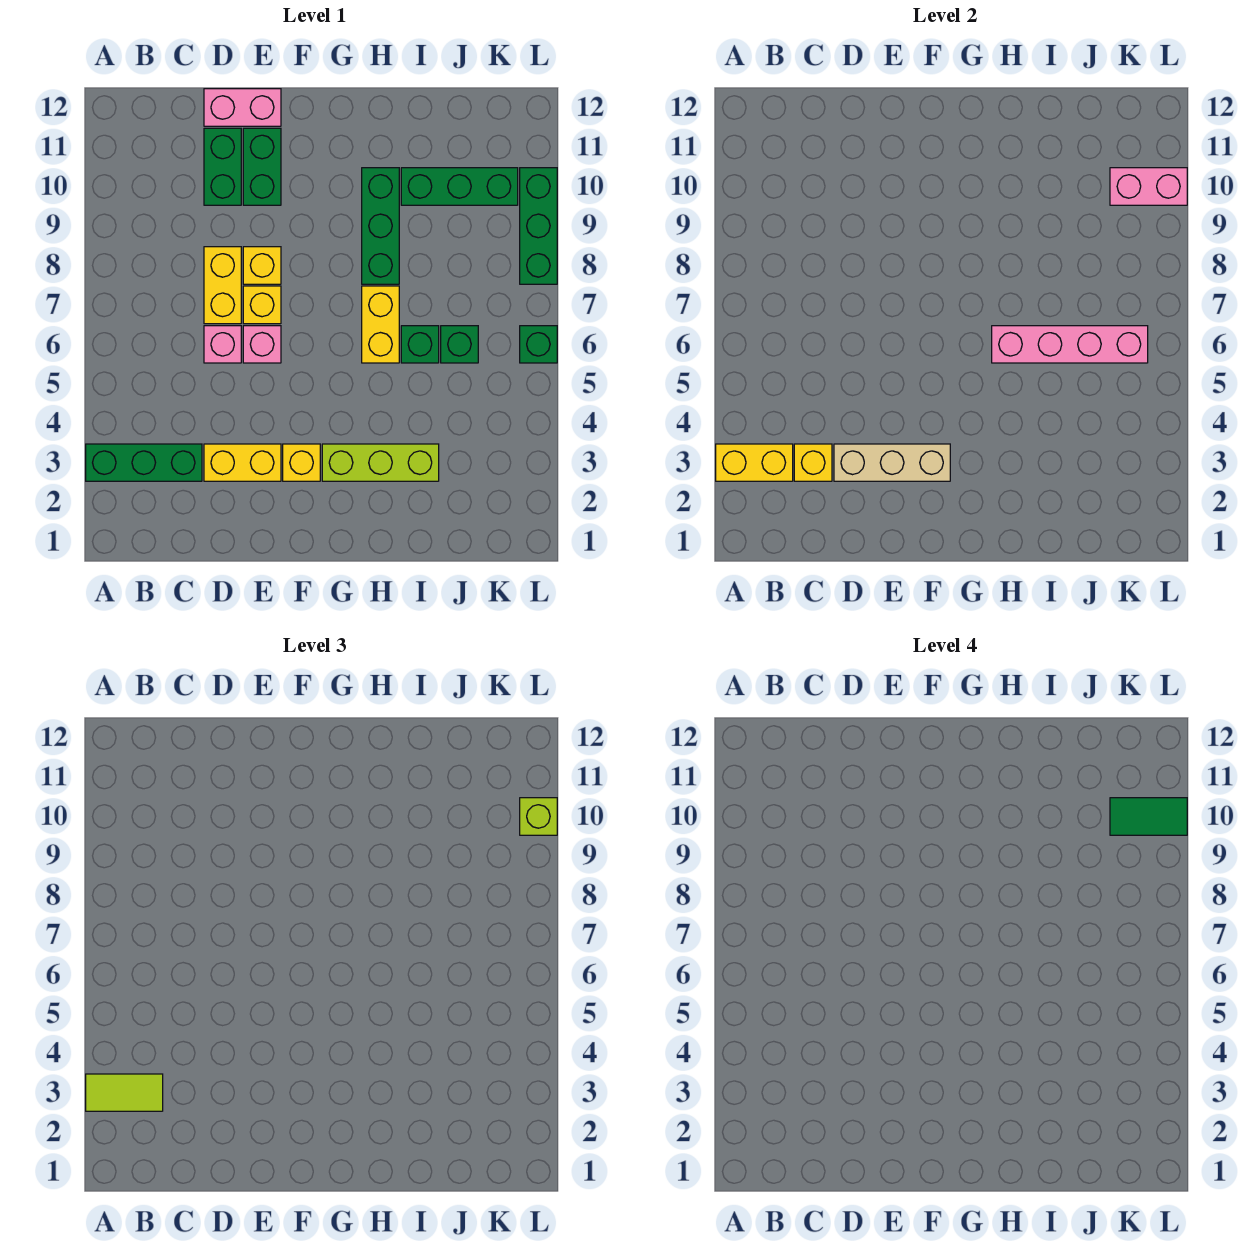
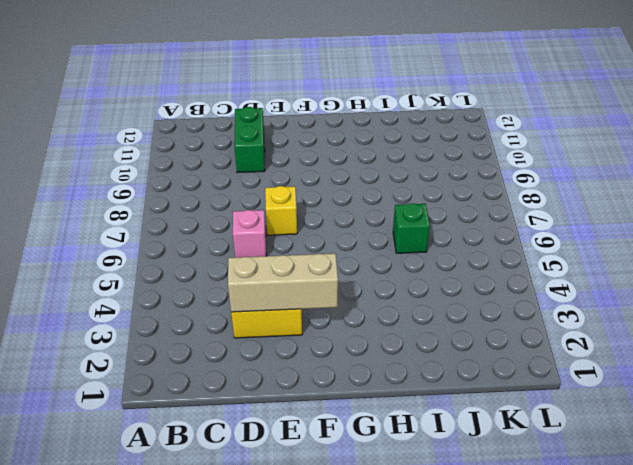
none -> green brick A3:C3 level 1
none -> yellow brick D7:D8 level 1
none -> pink brick D12:E12 level 1

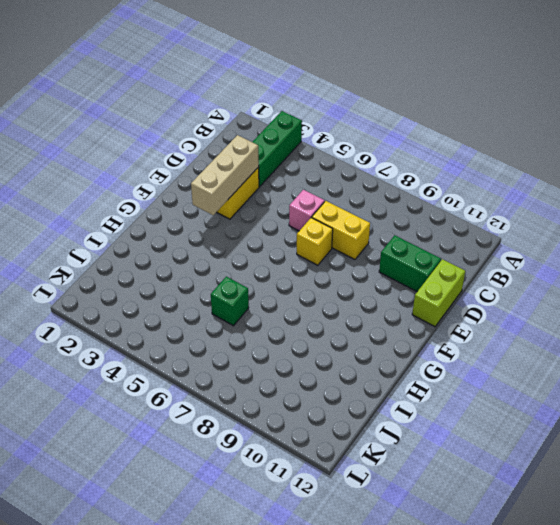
lime brick D12:E12 level 1 -> pink brick D12:E12 level 1
none -> pink brick E6 level 1
none -> yellow brick E8 level 1
none -> green brick E10:E11 level 1

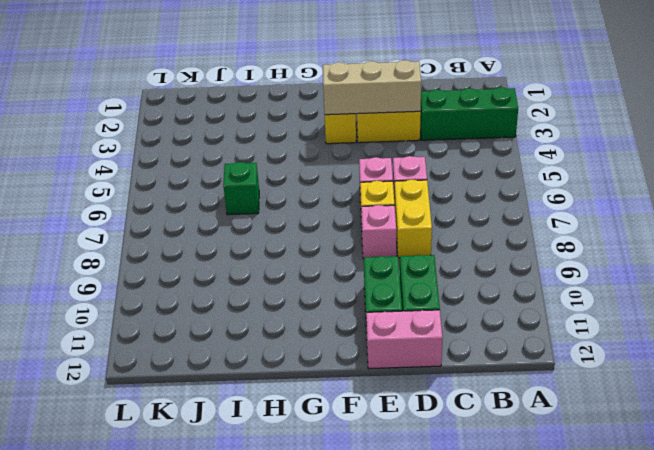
pink brick E8 level 1 -> yellow brick E8 level 1
none -> lime brick G3:I3 level 1
none -> yellow brick H6:H7 level 1
none -> green brick H8:H10 level 1

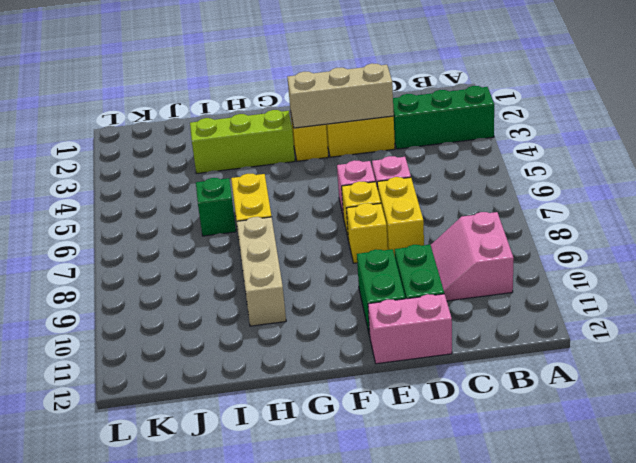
pink slope B9:C10 level 1 top B -> none
tan brick H8:H10 level 1 -> green brick H8:H10 level 1
none -> green brick I10:K10 level 1
none -> green brick J6 level 1
none -> green brick L6 level 1

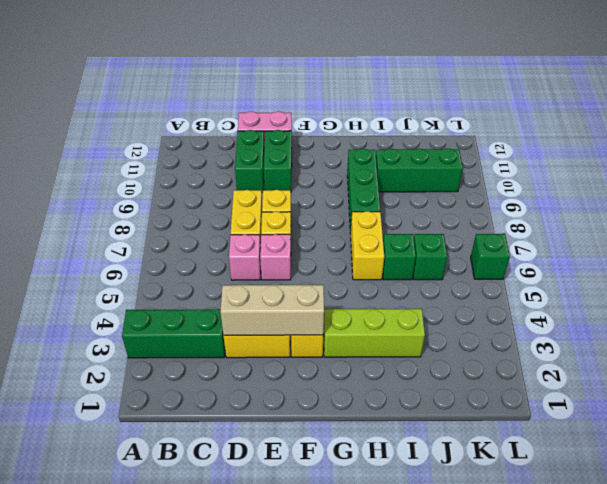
none -> green brick L8:L10 level 1
none -> yellow brick A3:B3 level 2
none -> yellow brick C3 level 2

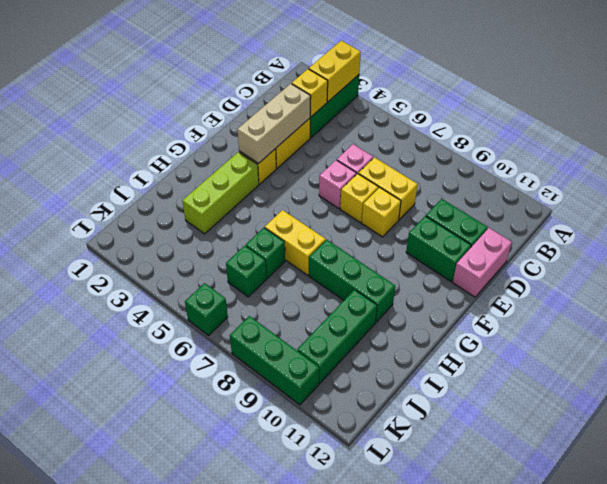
none -> pink brick H6:K6 level 2
none -> pink brick K10:L10 level 2
none -> lime tile A3:B3 level 3

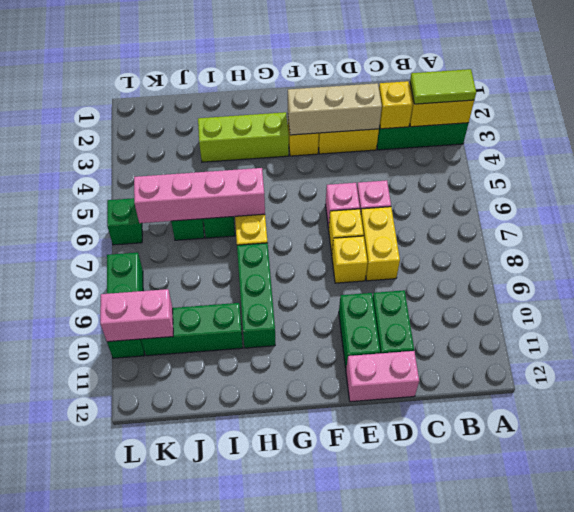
none -> lime brick L10 level 3
none -> green tile K10:L10 level 4

